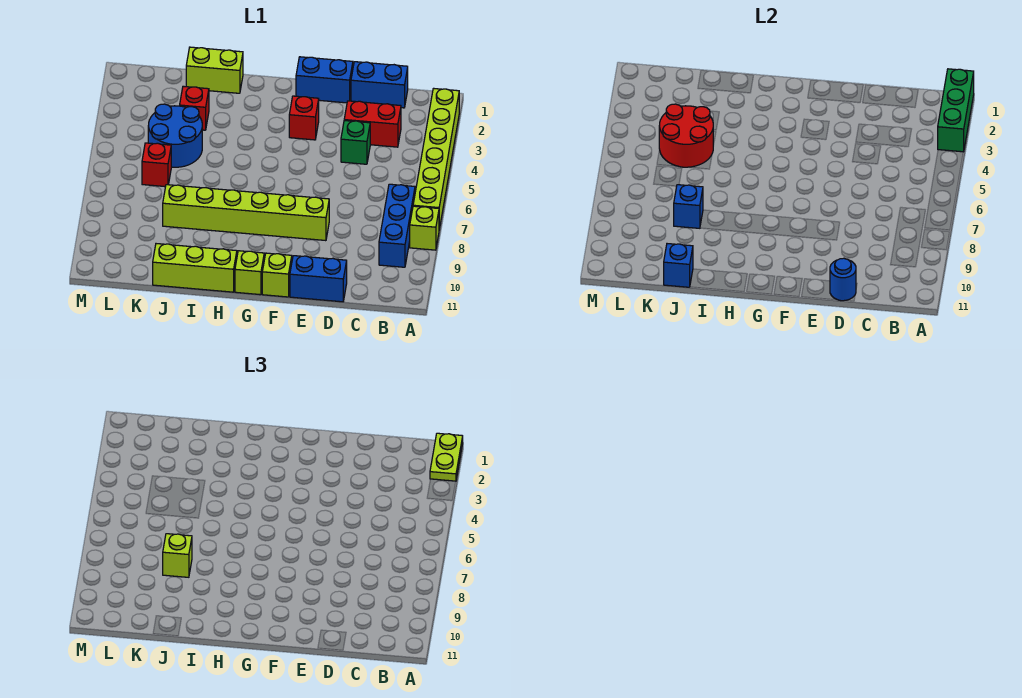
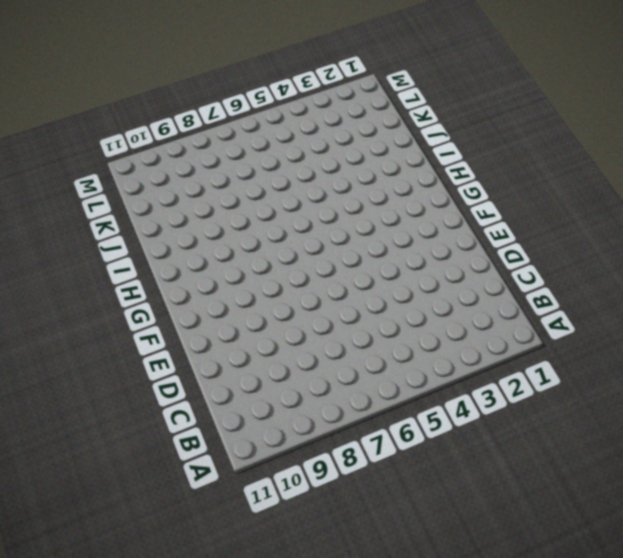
none -> lime brick A2:A7 level 1
none -> lime brick A8 level 1
none -> blue brick B7:B9 level 1

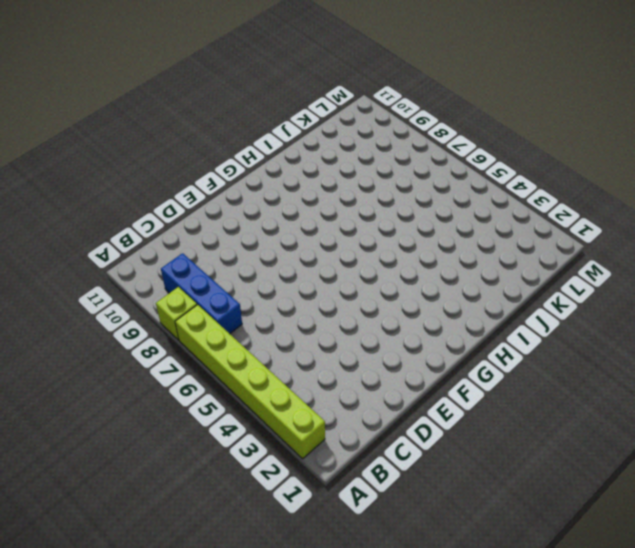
none -> blue brick C1:D1 level 1
none -> red brick C3:D3 level 1
none -> green brick D4 level 1

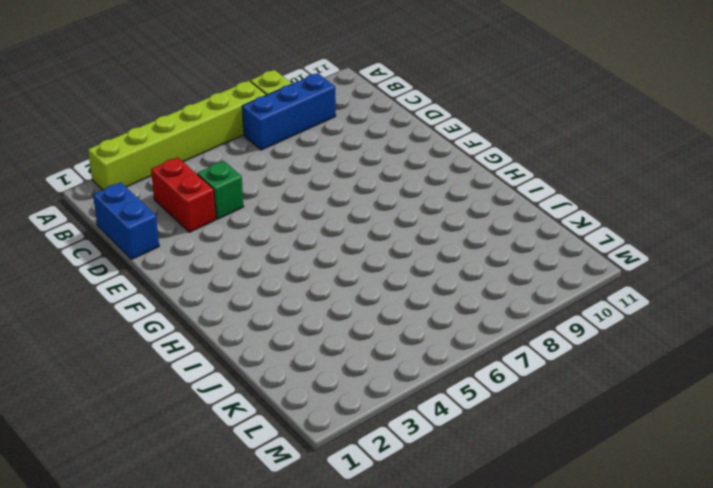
none -> blue brick D11:E11 level 1
none -> blue brick E1:F1 level 1
none -> lime brick E8:J8 level 1

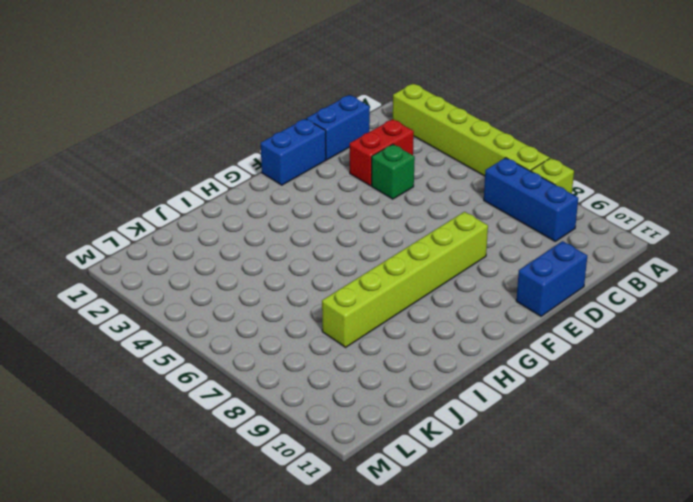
none -> red brick F3 level 1
none -> lime brick F11 level 1
none -> lime brick G11 level 1

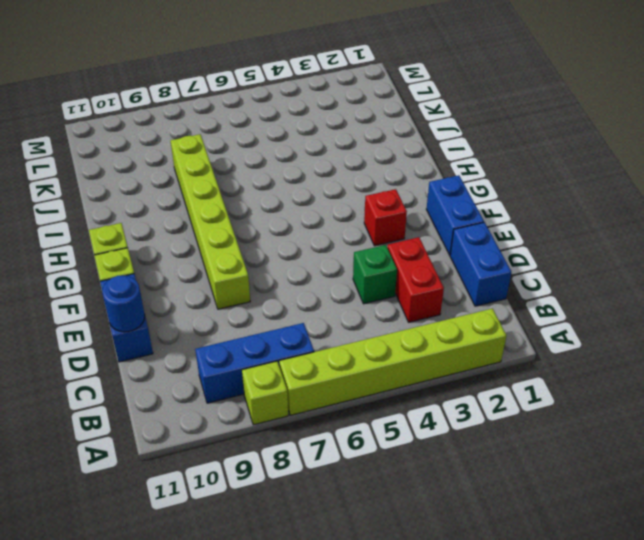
none -> lime brick H11:J11 level 1
none -> lime brick I1:J1 level 1
none -> red brick J3 level 1

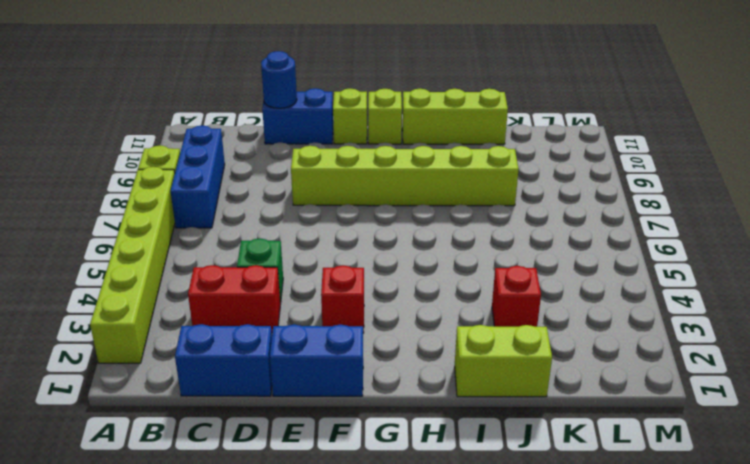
none -> blue round brick J4:K5 level 1
none -> red brick K6 level 1
none -> green brick A1:A3 level 2

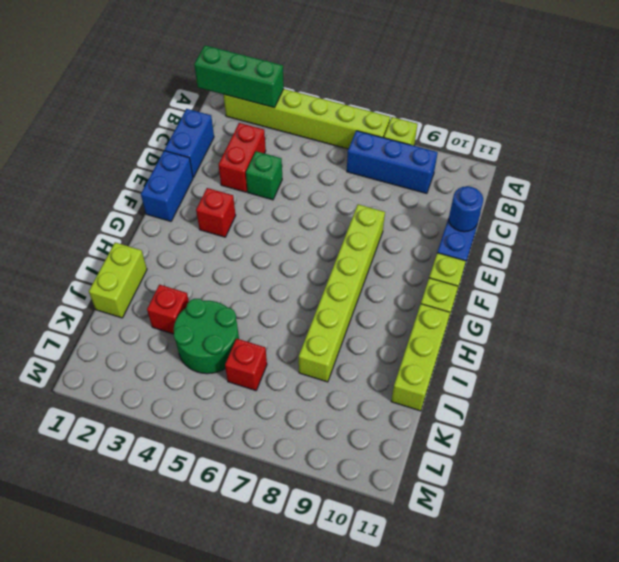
green round brick J4:K5 level 1 -> blue round brick J4:K5 level 1
none -> red round brick J4:K5 level 2
none -> blue brick J8 level 2
none -> blue brick J11 level 2

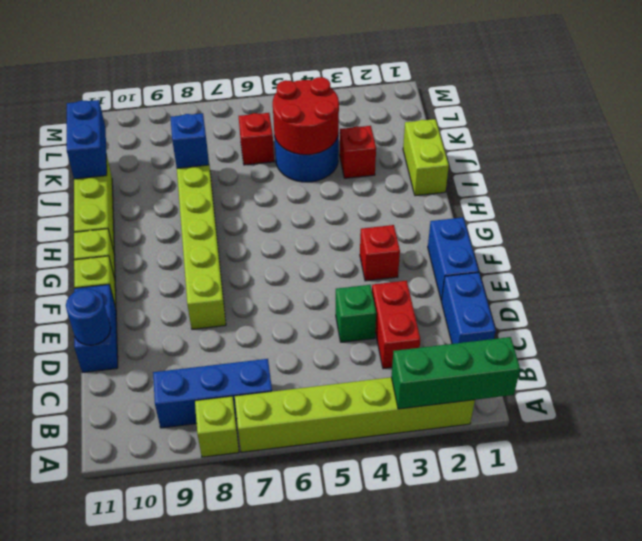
blue brick J11:K11 level 2 -> blue brick J11 level 2
none -> lime plate A1:A2 level 3
none -> lime brick J8 level 3

